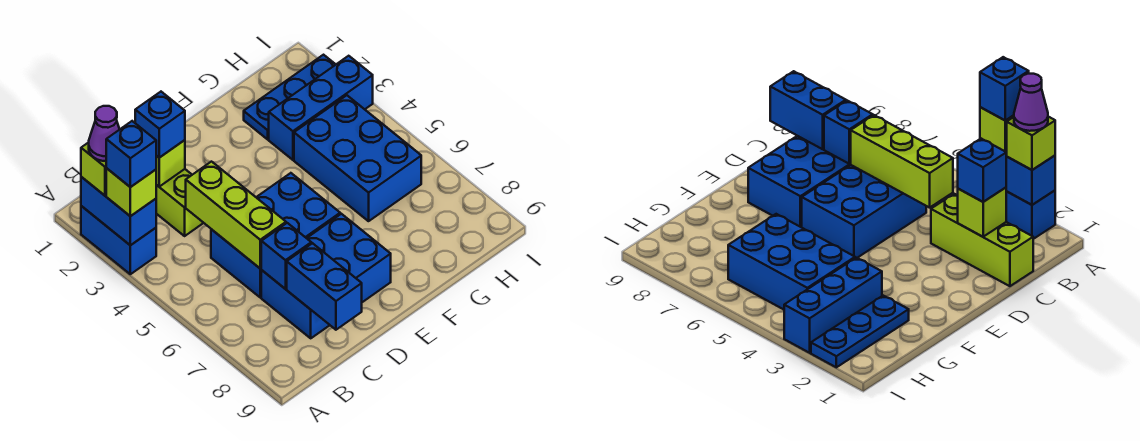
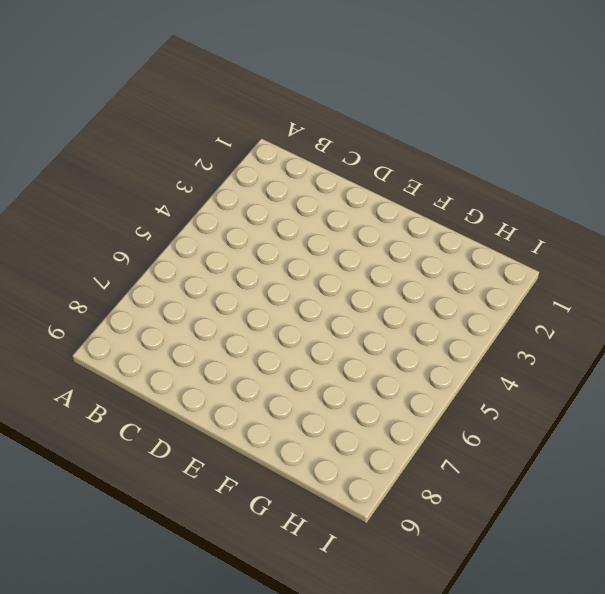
none -> blue brick A2:A3 level 1
none -> lime brick C1:C3 level 1
none -> blue brick C5:E6 level 1

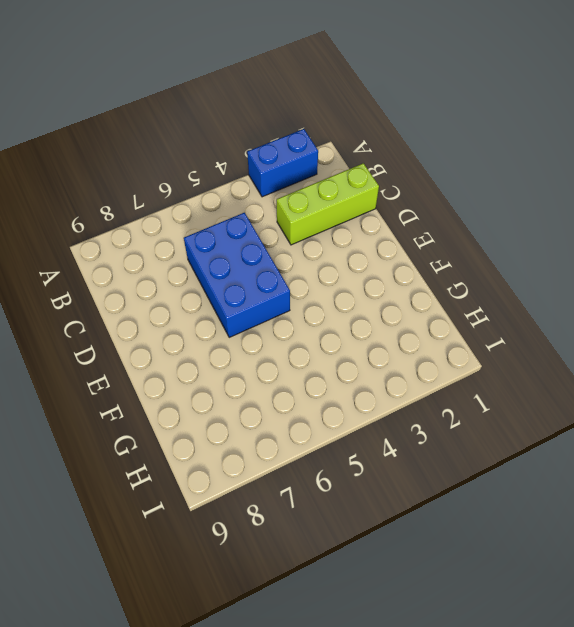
none -> blue brick C7:E8 level 1
none -> blue plate G2:I2 level 1
none -> blue brick G3:I3 level 1

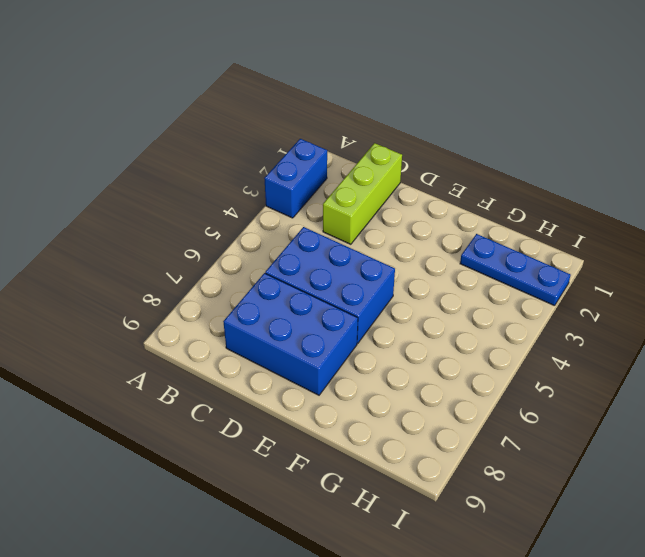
none -> blue brick G3:I3 level 1
none -> blue brick G4:H6 level 1
none -> blue brick A2:A3 level 2

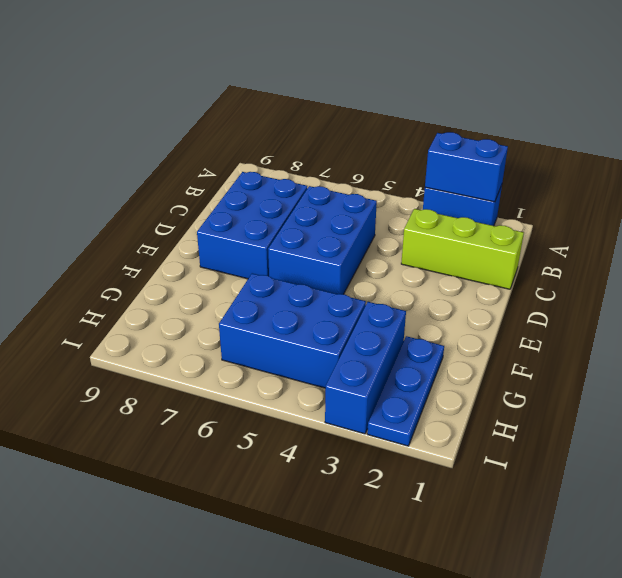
none -> lime brick C2 level 2
none -> lime brick C4:C6 level 2
none -> blue brick C7 level 2

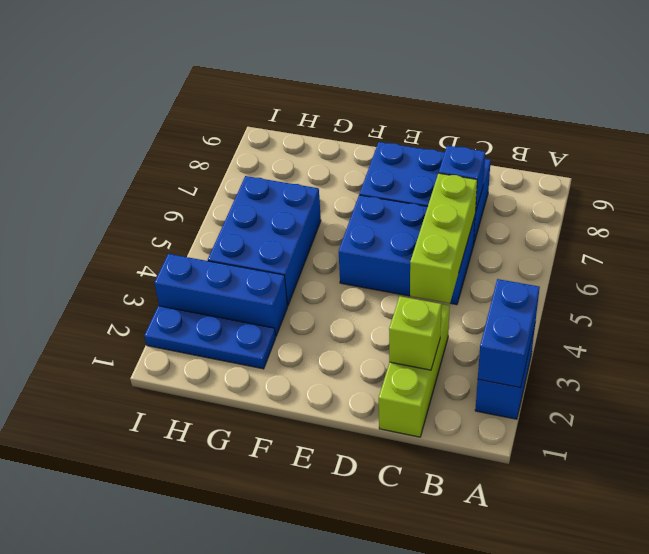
none -> blue brick C8:C9 level 2
none -> lime brick A2 level 3
none -> lime brick A3 level 3

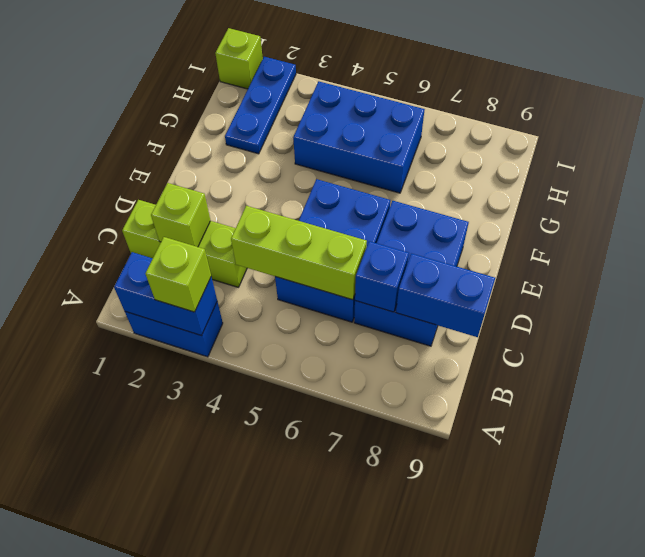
lime brick I1 level 1 -> lime brick A2 level 3
none -> blue brick G3:I3 level 1
none -> blue brick C2 level 3
none -> purple cone A2 level 4

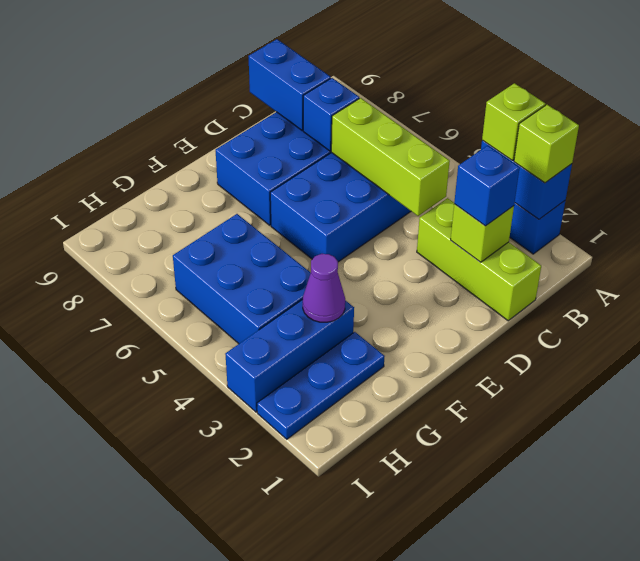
purple cone G3 level 2 -> purple cone A2 level 4
none -> blue brick A3 level 4

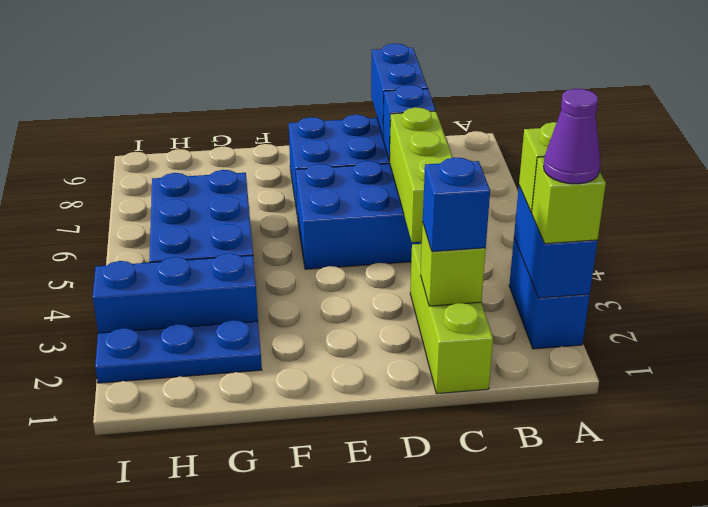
none -> blue brick A3 level 4

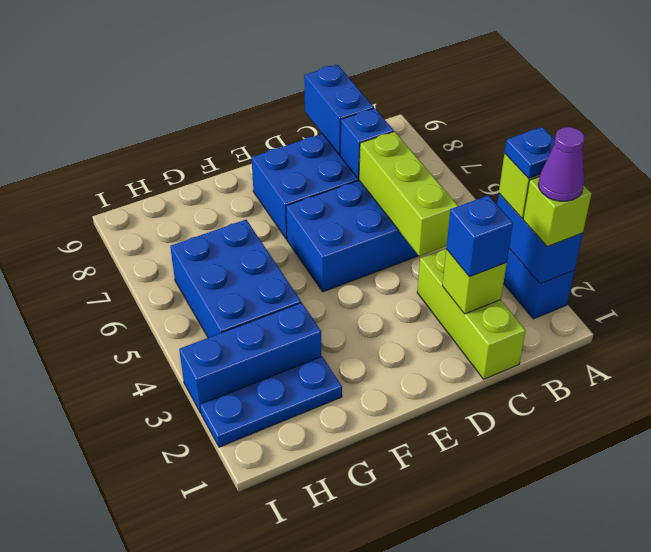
blue plate A3 level 4 -> blue brick A3 level 4

